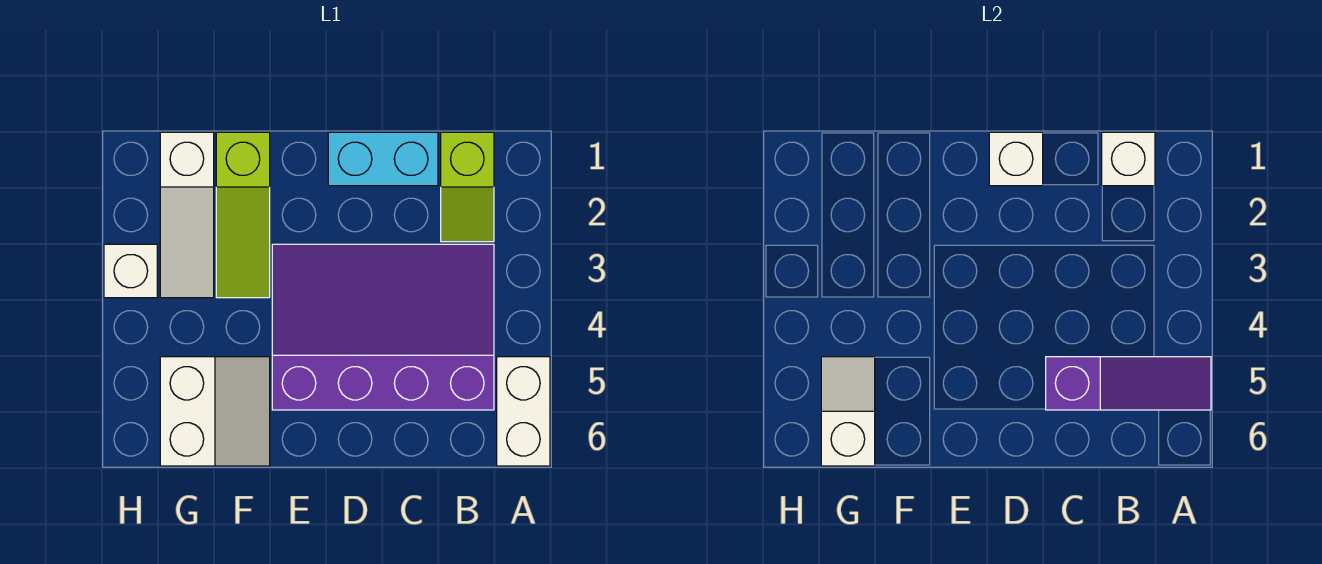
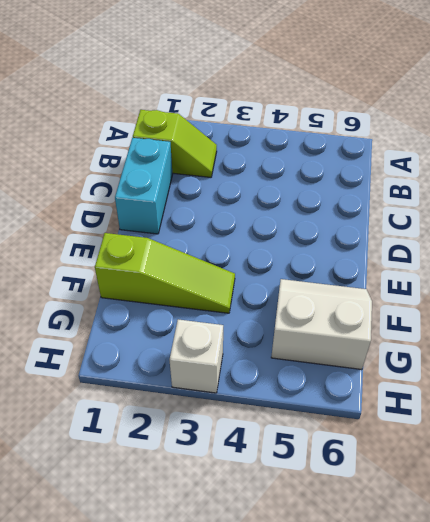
none -> white brick A5:A6 level 1
none -> purple slope B3:E5 level 1 top 5
none -> white slope G1:G3 level 1 top 1

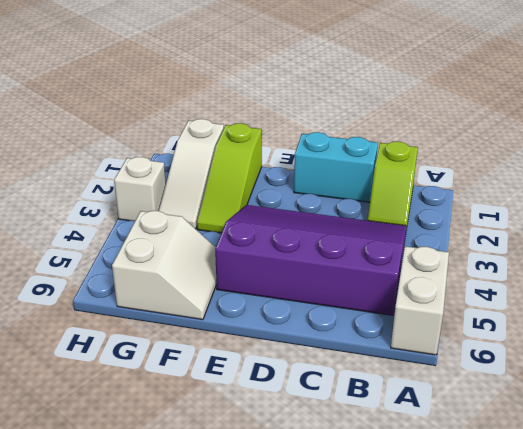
none -> purple slope A5:C5 level 2 top C
none -> white brick B1 level 2
none -> white brick D1 level 2

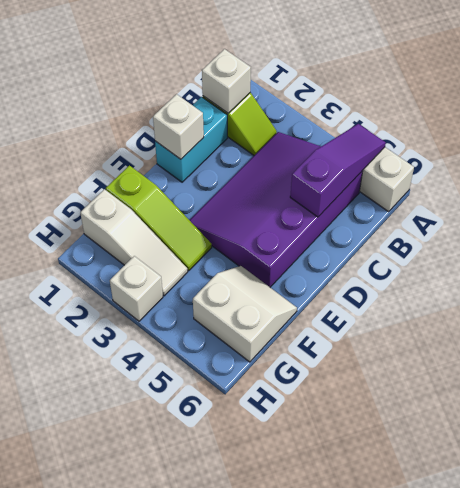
none -> white slope G5:G6 level 2 top 6

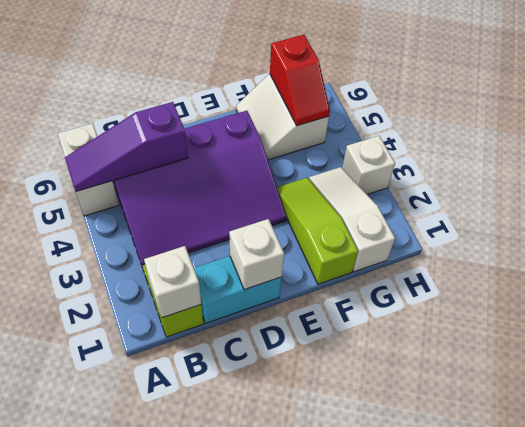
red slope G5:G6 level 2 top 6 -> white slope G5:G6 level 2 top 6

